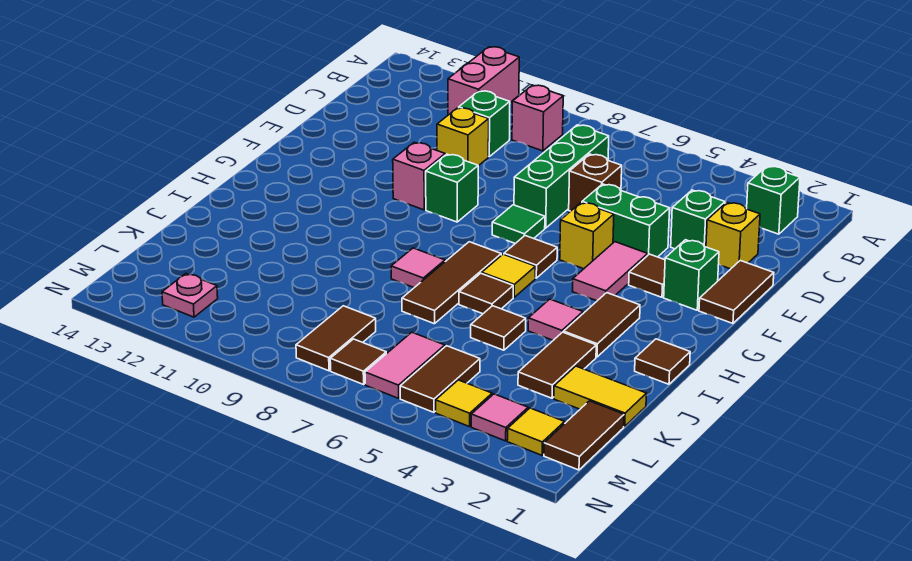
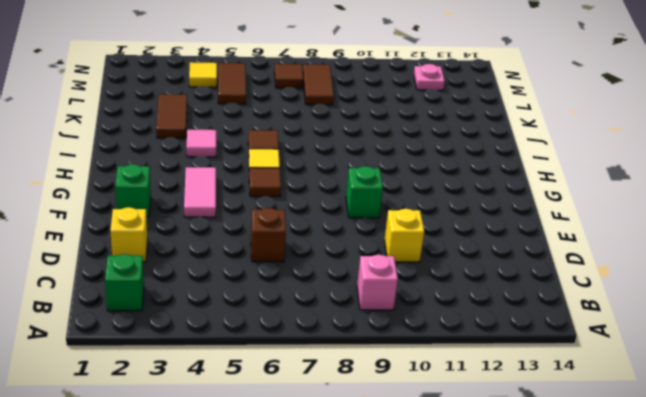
none -> pink brick A11:B11 level 1
none -> green brick C7:E7 level 1
none -> green brick C10 level 1
none -> green brick D3 level 1

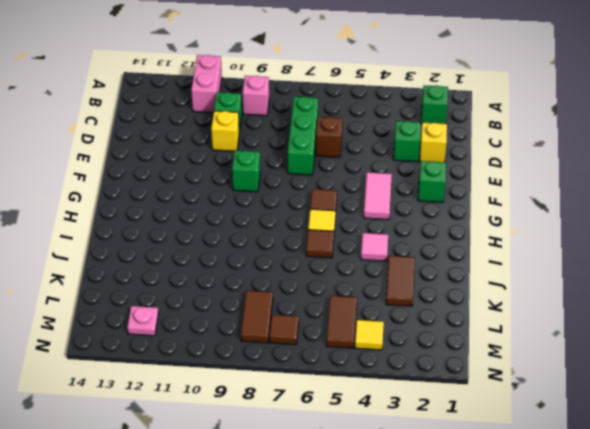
none -> brown tile E1:F1 level 1
none -> green brick E4:E5 level 1
none -> brown tile F3 level 1
none -> yellow brick F5 level 1

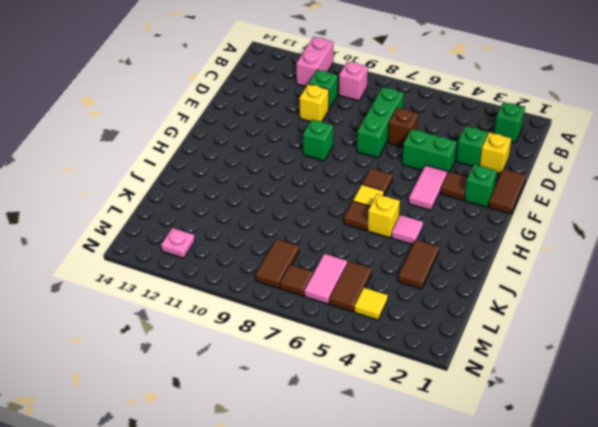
yellow brick I5 level 1 -> yellow brick F5 level 1
none -> green tile F7 level 1
none -> pink brick F10 level 1
none -> brown tile H3:I3 level 1
none -> brown tile H7:J7 level 1

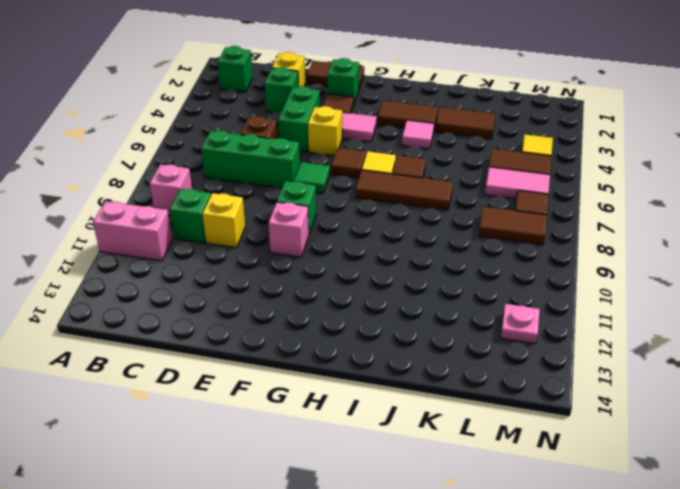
none -> brown tile I1 level 1
none -> pink tile I8 level 1
none -> brown tile J5 level 1
none -> yellow tile K1:K2 level 1

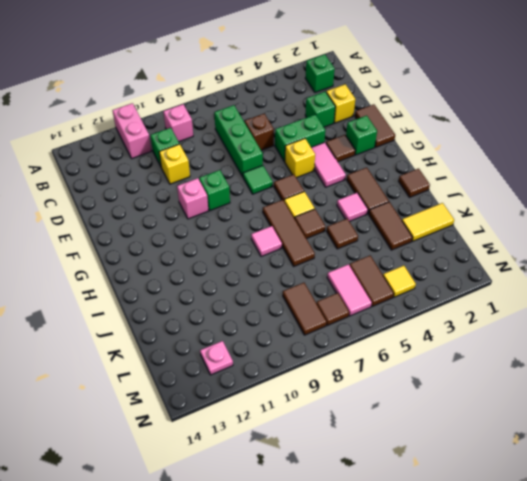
none -> brown tile L1:M1 level 1
none -> yellow tile M2 level 1
none -> pink tile M3 level 1

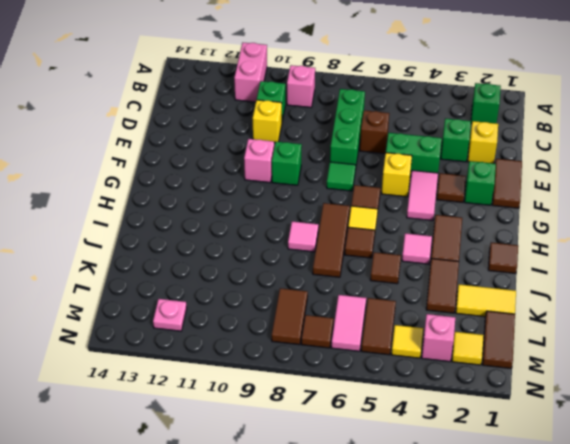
pink brick M3 level 1 -> pink tile M3 level 1

